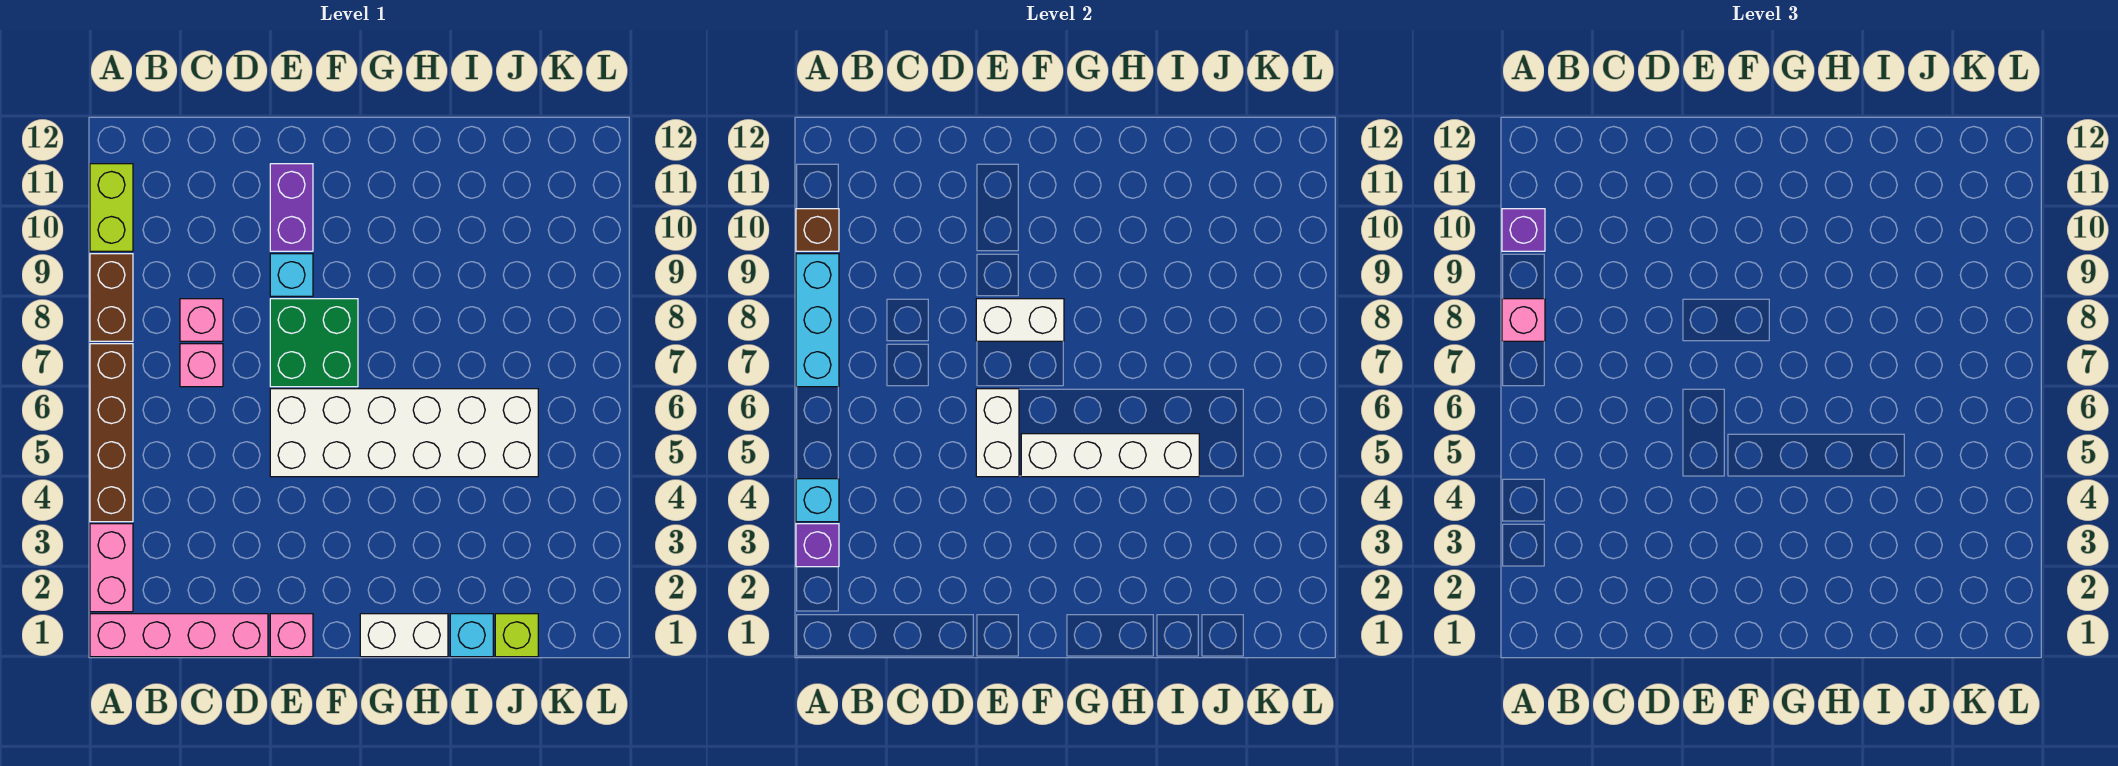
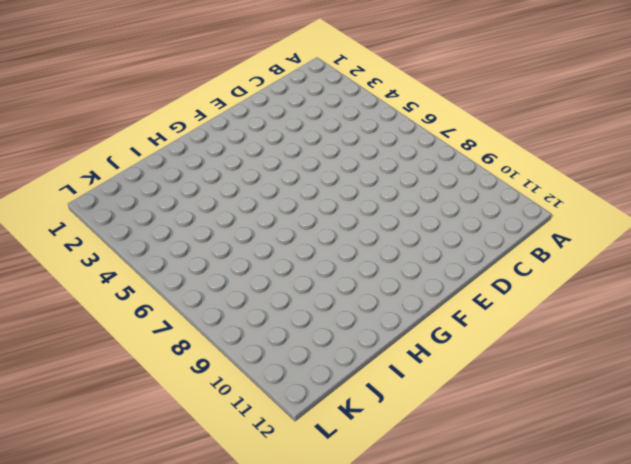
none -> pink brick A1:D1 level 1
none -> pink brick A2:A3 level 1
none -> brown brick A4:A7 level 1

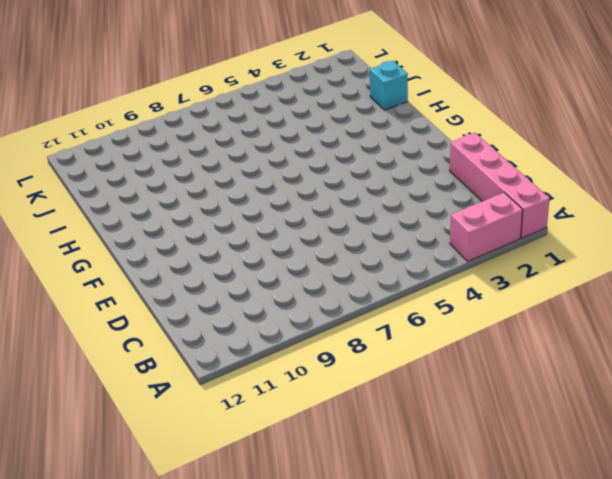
none -> brown brick A4:A7 level 1
none -> brown brick A8:A9 level 1
none -> lime brick A10:A11 level 1

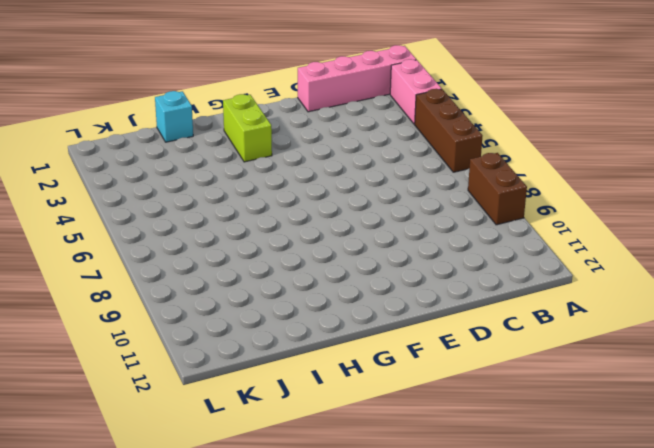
brown brick A4:A6 level 1 -> brown brick A4:A7 level 1
lime brick G2:G3 level 1 -> lime brick A10:A11 level 1
none -> pink brick C7 level 1
none -> pink brick C8 level 1
none -> pink brick E1 level 1

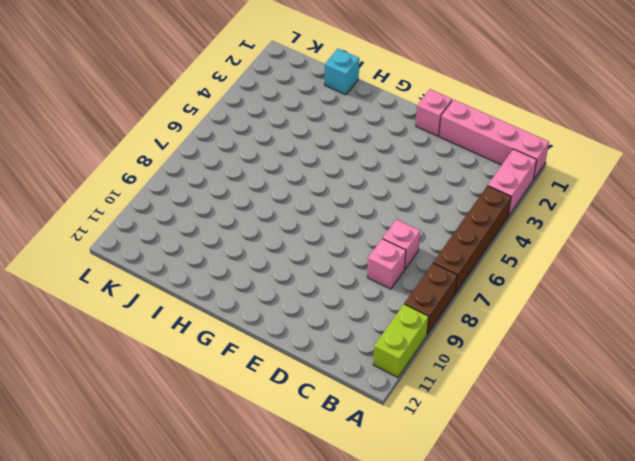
none -> white brick E5:J6 level 1
none -> green brick E7:F8 level 1
none -> cyan brick E9 level 1

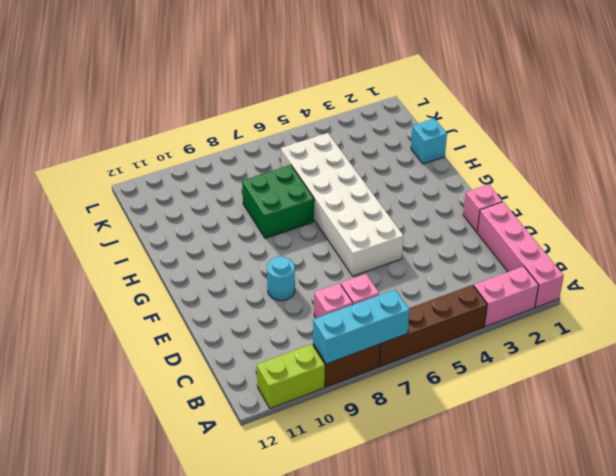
cyan round brick E9 level 1 -> cyan brick E9 level 1
green brick H7:I8 level 1 -> green brick E7:F8 level 1
none -> purple brick E10:E11 level 1
none -> white brick G1:H1 level 1
none -> lime brick J1 level 1

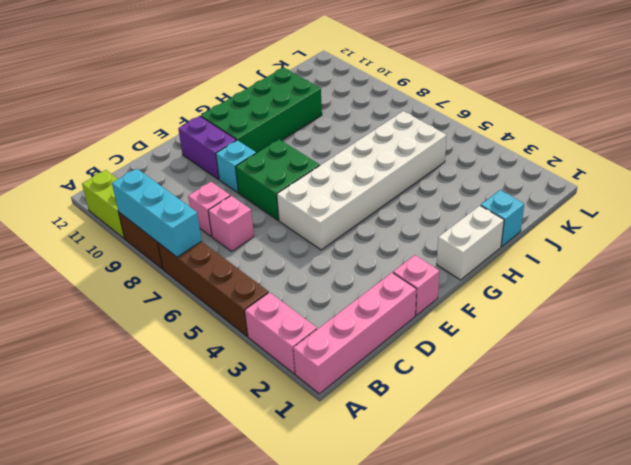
green brick F10:I11 level 1 -> none
none -> lime brick J1 level 1
none -> purple brick A3 level 2
none -> cyan brick A4 level 2

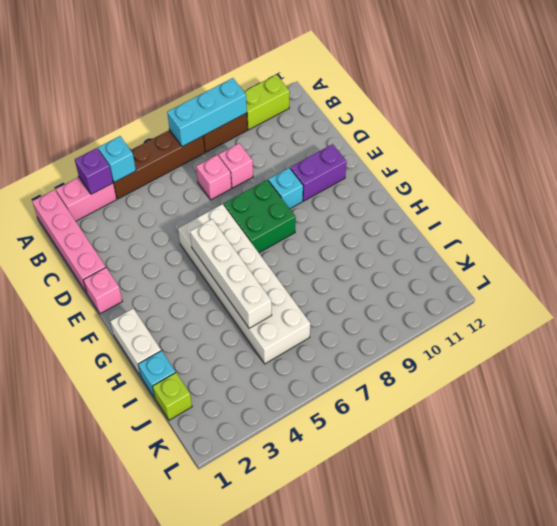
none -> brown brick A10 level 2
none -> white brick E5:E6 level 2
none -> white brick E8:F8 level 2

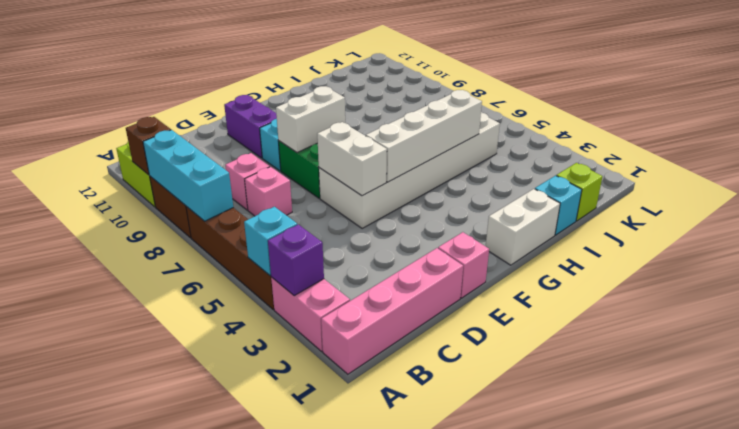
none -> pink brick A8 level 3
none -> purple brick A10 level 3

